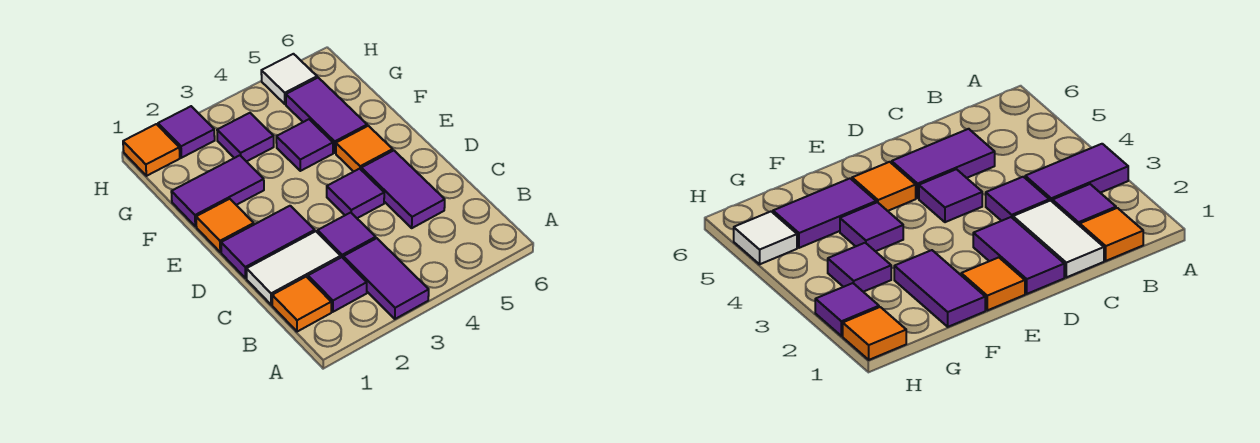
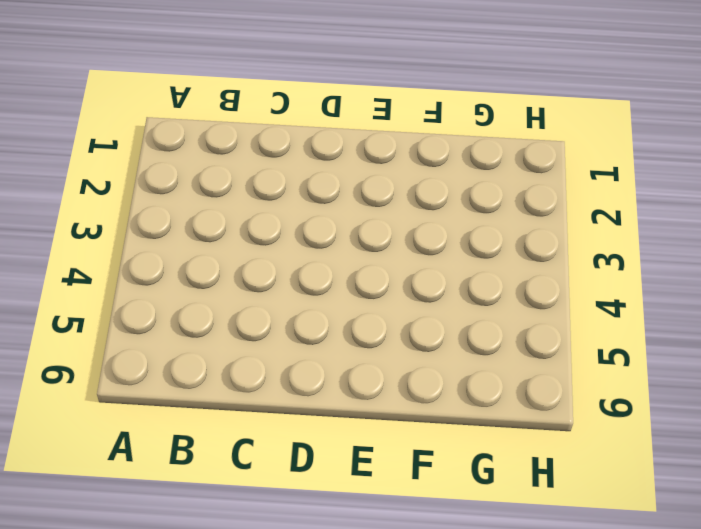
none -> purple tile A3:B3 level 1
none -> orange tile B1 level 1
none -> purple tile B2 level 1

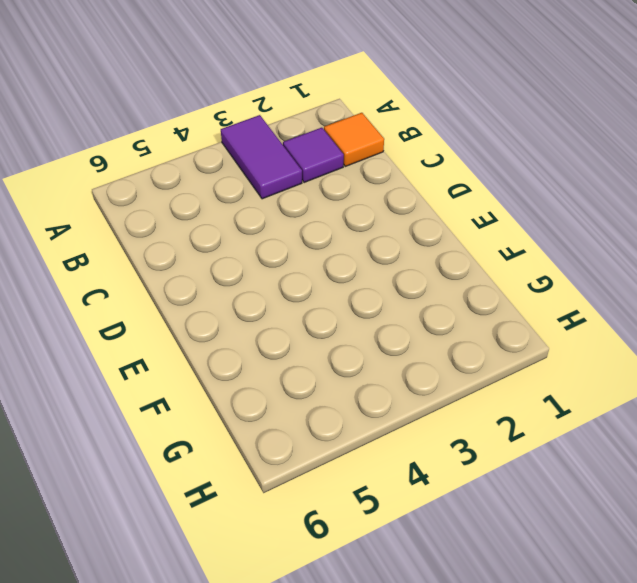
none -> white tile C1:C2 level 1
none -> purple tile C3 level 1
none -> purple tile C5:D5 level 1

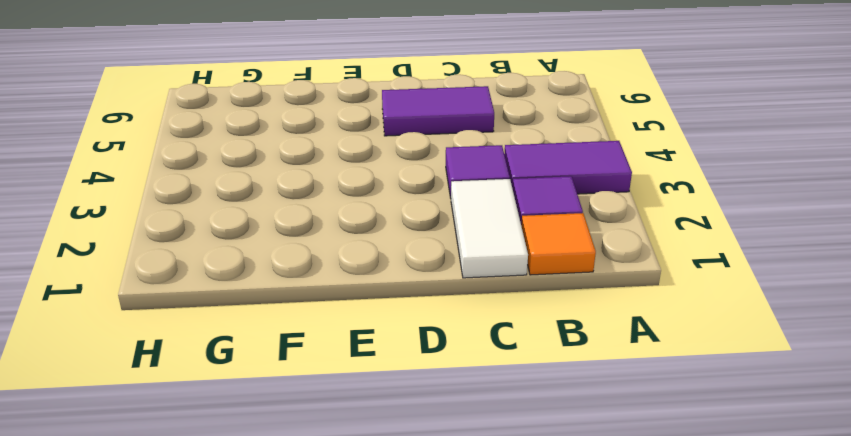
none -> purple tile D1:D2 level 1
none -> purple tile D4 level 1
none -> orange tile E1 level 1

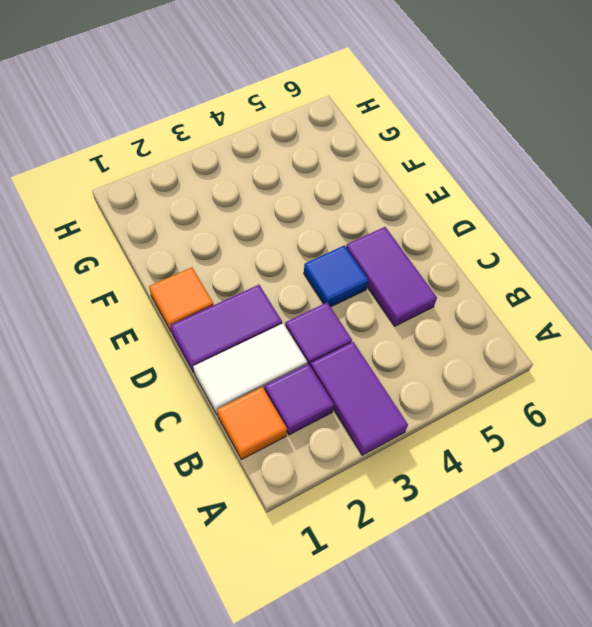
blue tile D4 level 1 -> purple tile D4 level 1
none -> orange tile E5 level 1
none -> purple tile F1:F2 level 1
none -> purple tile F4 level 1

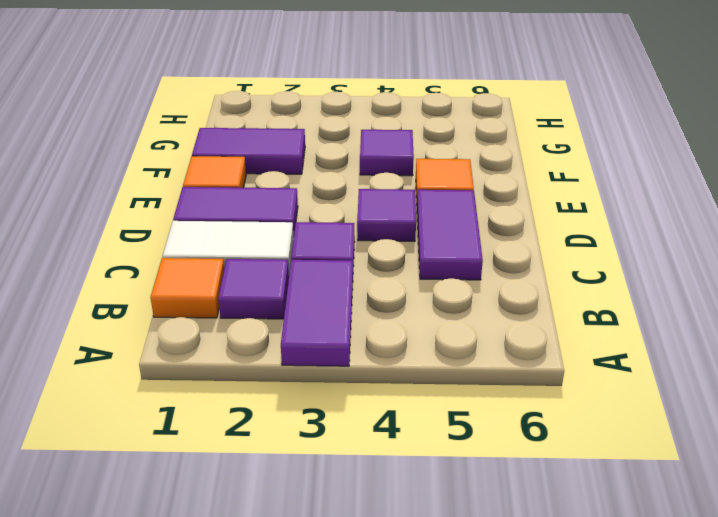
none -> purple tile F5:G5 level 1
none -> purple tile G3 level 1
none -> orange tile H1 level 1

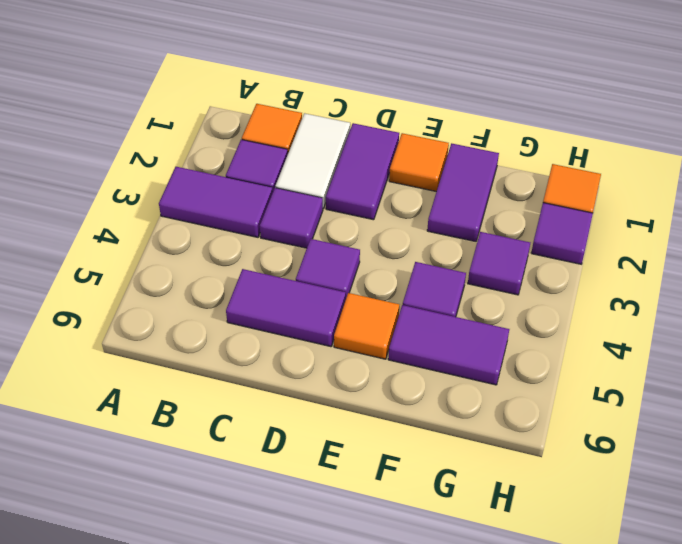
none -> white tile H5 level 1

